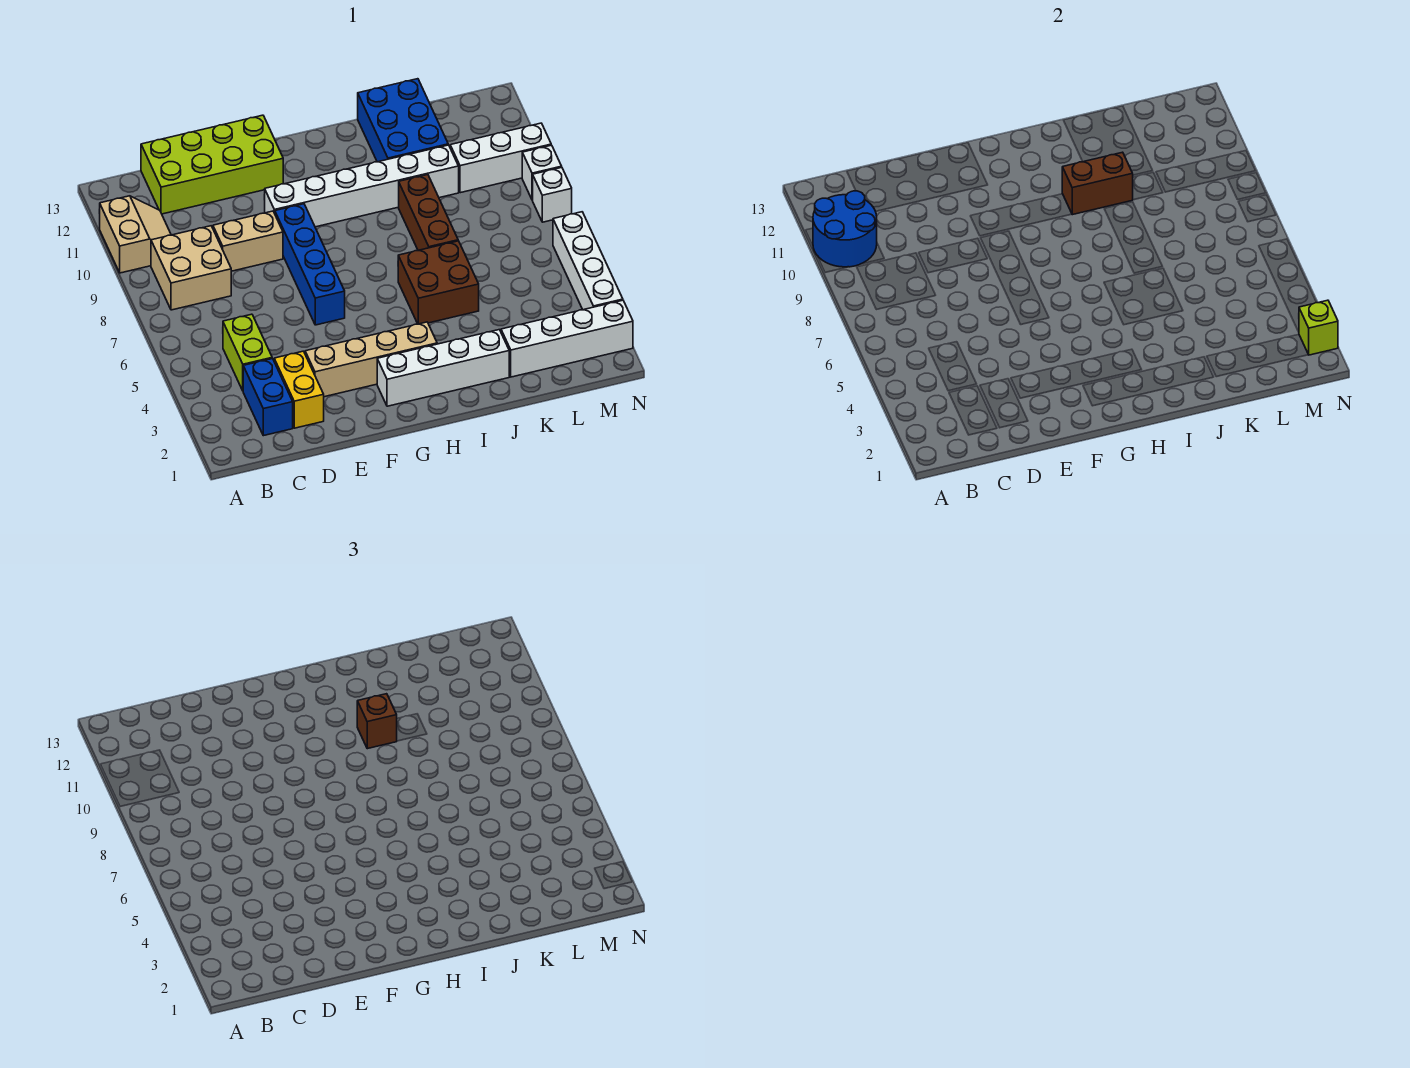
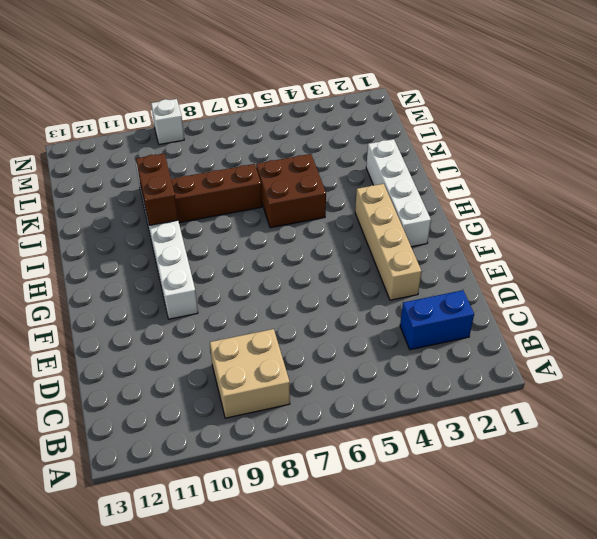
none -> tan slope A10:B11 level 1 top A
none -> lime brick C4:C5 level 1
none -> lime brick C12:F13 level 1

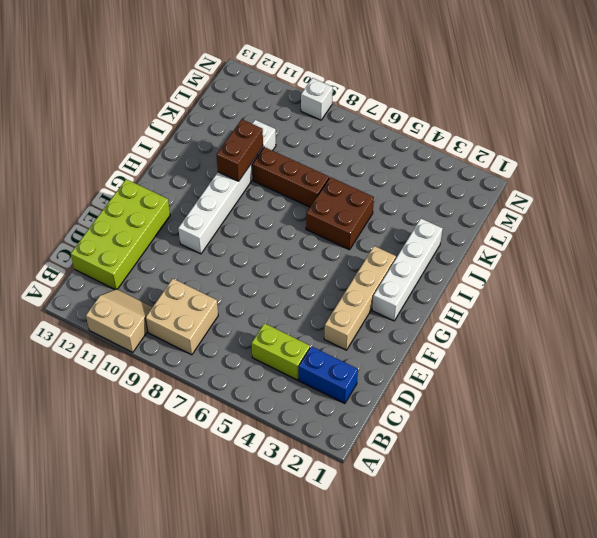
none -> yellow brick D2:D3 level 1
none -> tan brick D9:E9 level 1
none -> blue brick F6:F9 level 1

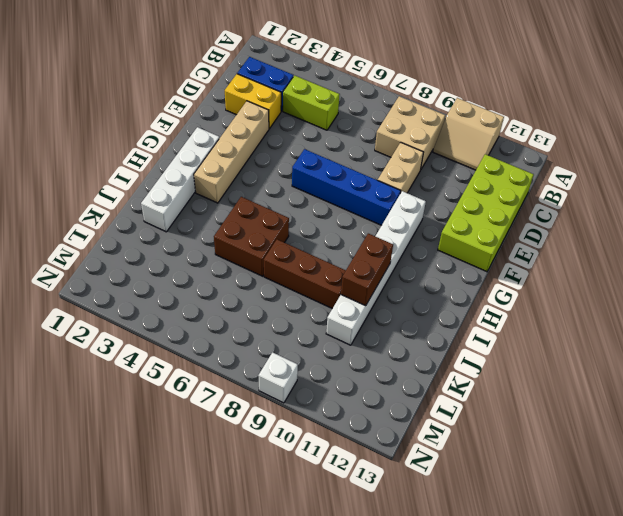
none -> blue brick J11:K13 level 1
none -> white brick K2:N2 level 1
none -> white brick L10:N10 level 1

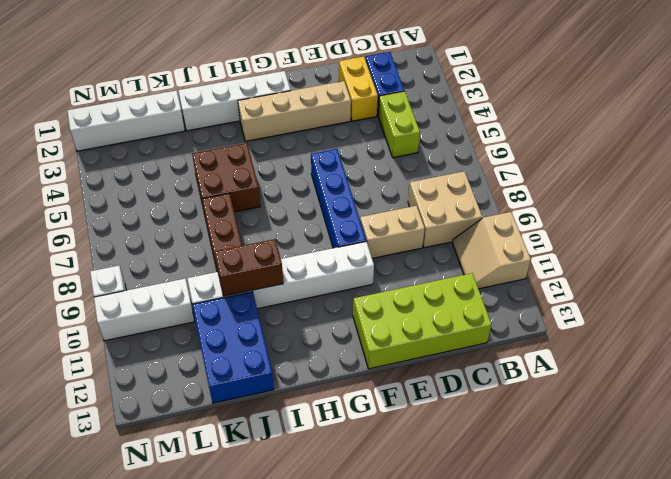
none -> white brick N3:N6 level 1
none -> white brick N8 level 1
none -> blue round brick A10:B11 level 2

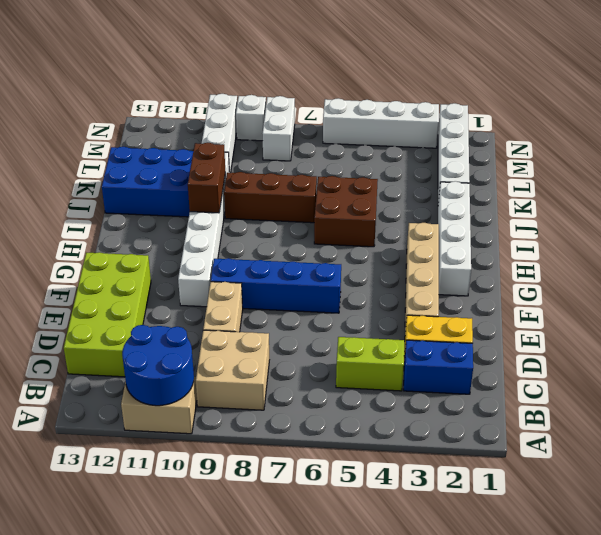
white brick M8:N8 level 1 -> white brick N8 level 1
none -> lime brick N2 level 2
none -> brown brick I10 level 3

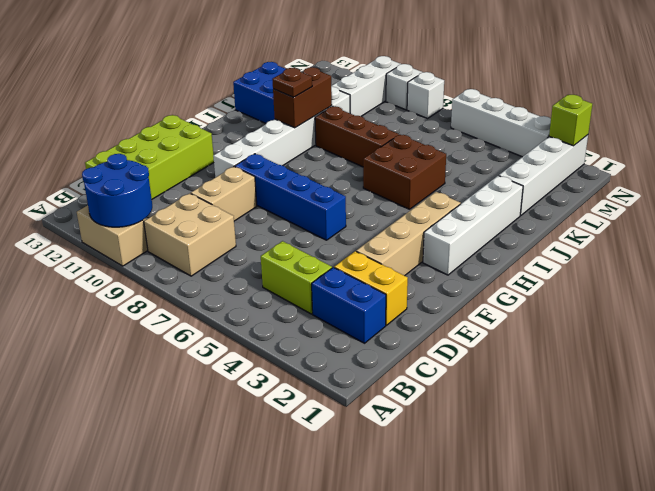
brown plate I10 level 3 -> brown brick I10 level 3

